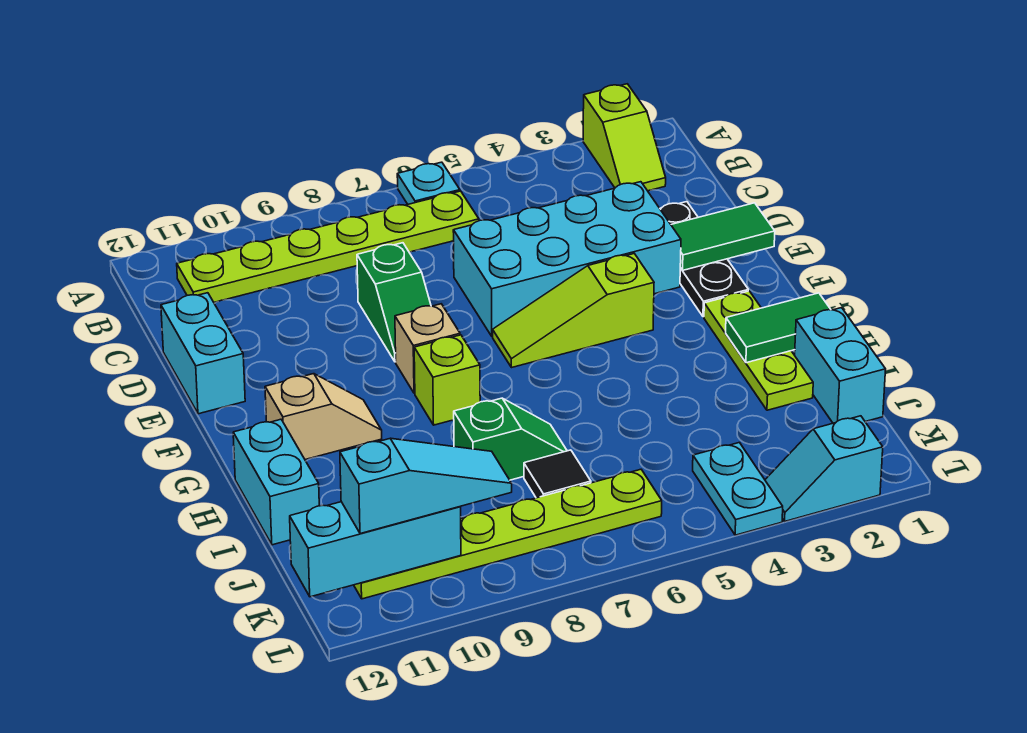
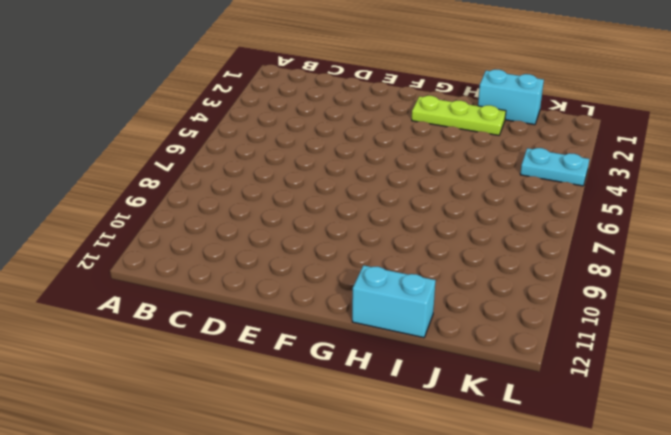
none -> lime slope A2:B2 level 1 top A
none -> cyan plate A6 level 1
none -> lime plate B6:B11 level 1

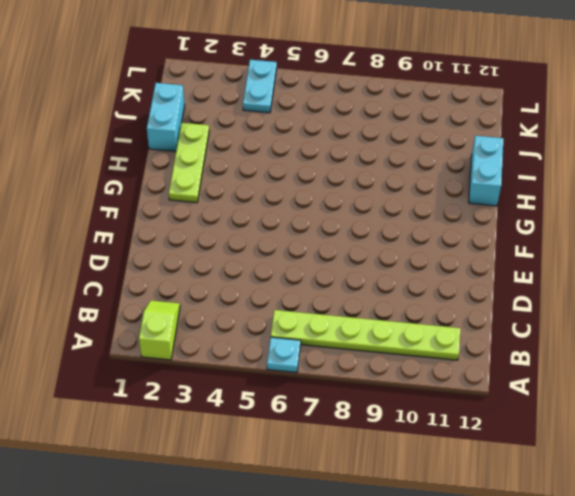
none -> black plate D2:F2 level 1
none -> cyan brick D3:E6 level 1
none -> green slope D8:E8 level 1 top D

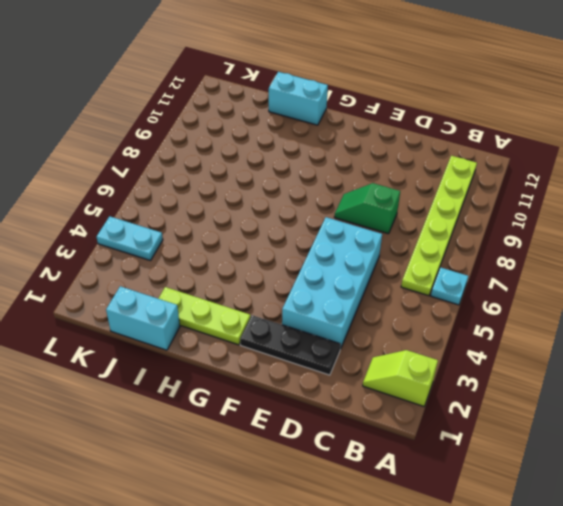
none -> cyan brick D12:E12 level 1
none -> lime slope F4:F6 level 1 top 4
none -> tan brick F8 level 1

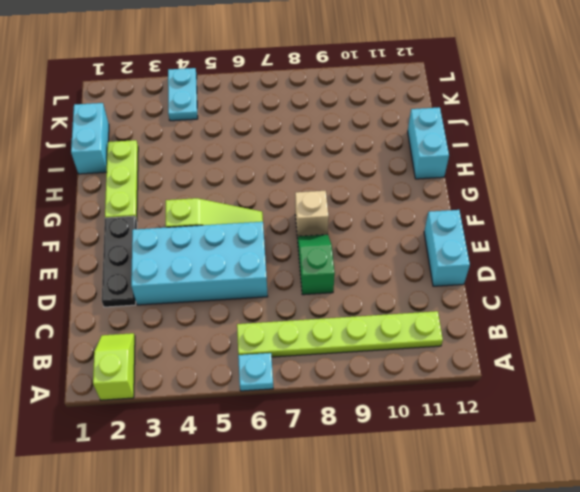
none -> lime brick G8 level 1
none -> tan slope G10:G11 level 1 top 11
none -> green slope I7:I8 level 1 top 8

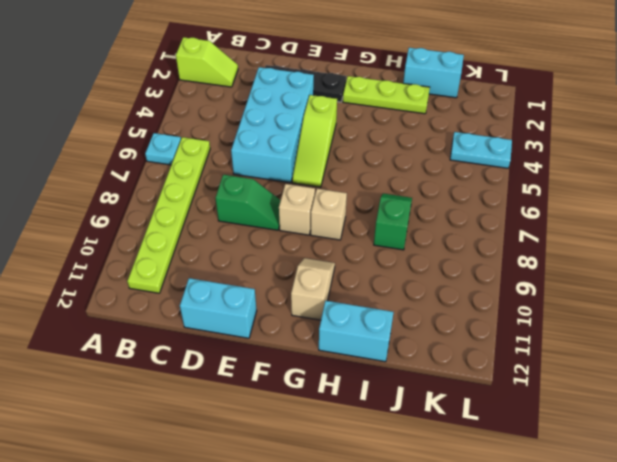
tan brick G8 level 1 -> lime brick G8 level 1
none -> black tile J7 level 1
none -> lime plate K6:K11 level 1
none -> cyan slope L2:L3 level 1 top 2

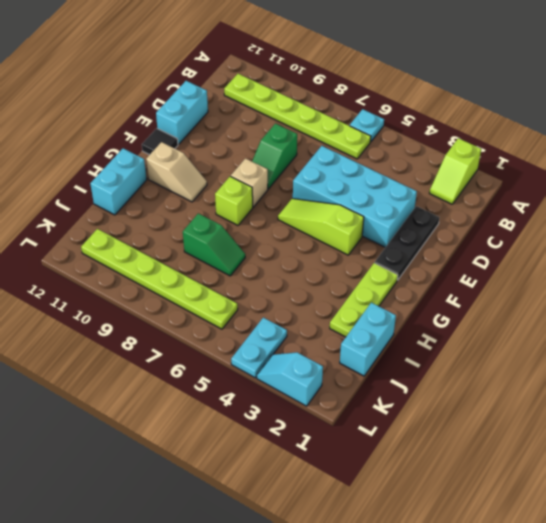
black tile F12 level 1 -> black tile J7 level 1
none -> green tile E1:E2 level 2
none -> green tile H1:H2 level 2
none -> cyan brick K10:K12 level 2

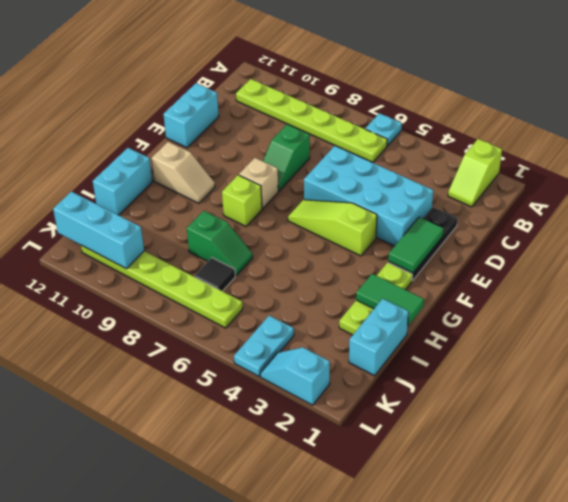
green tile E2:F2 level 2 -> green tile E1:E2 level 2
none -> cyan slope K9:K11 level 3 top 11

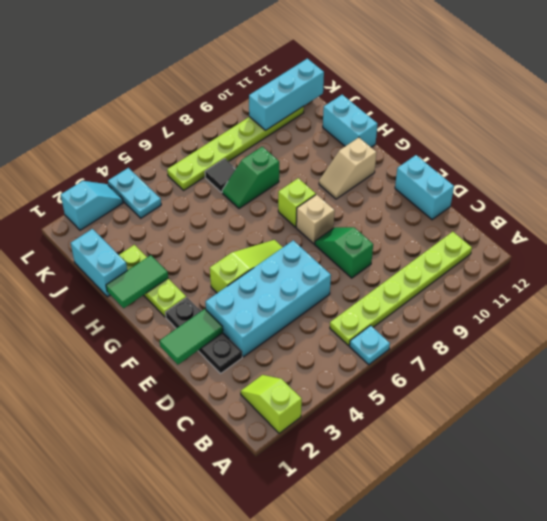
none -> cyan slope K9:K11 level 3 top 11

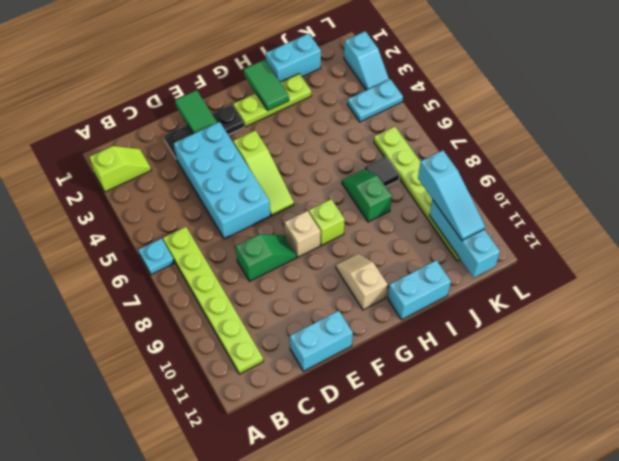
cyan slope K9:K11 level 3 top 9 -> cyan slope K9:K11 level 3 top 11

